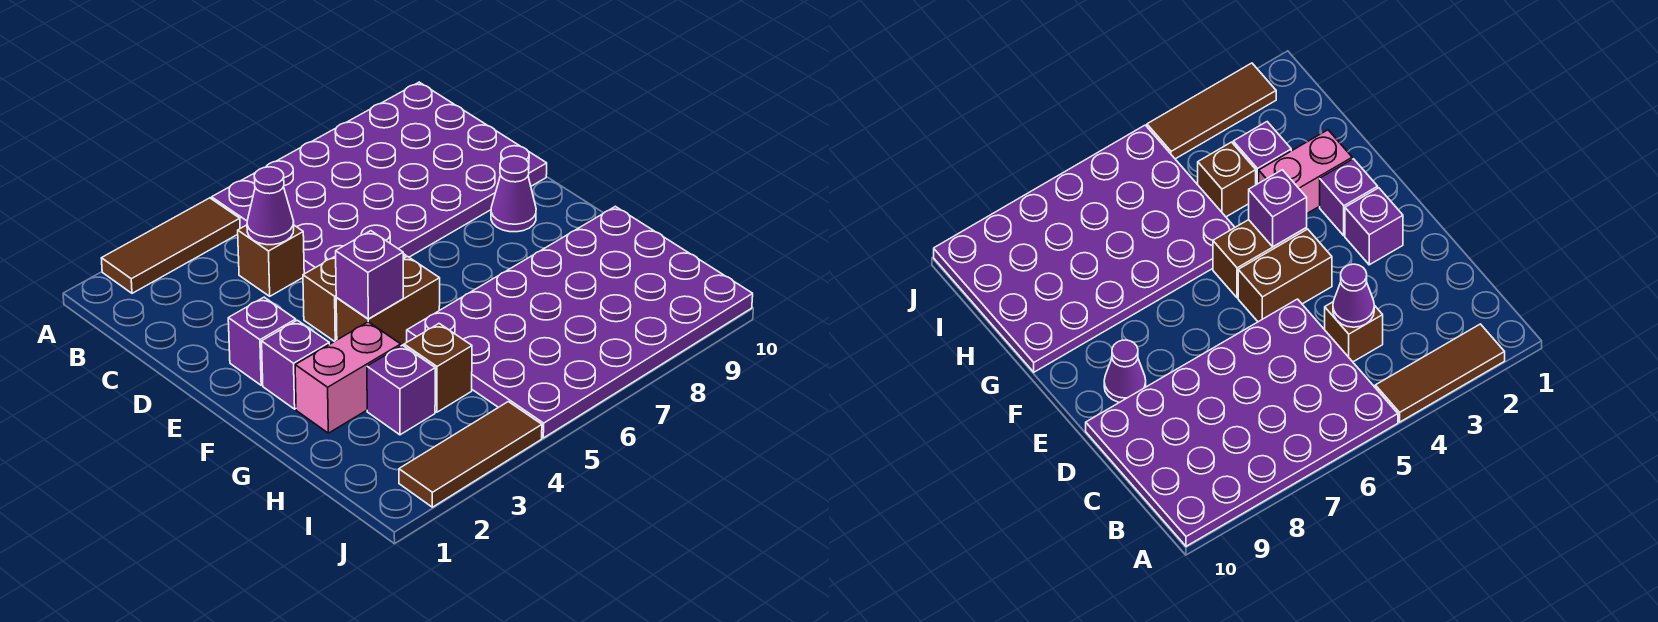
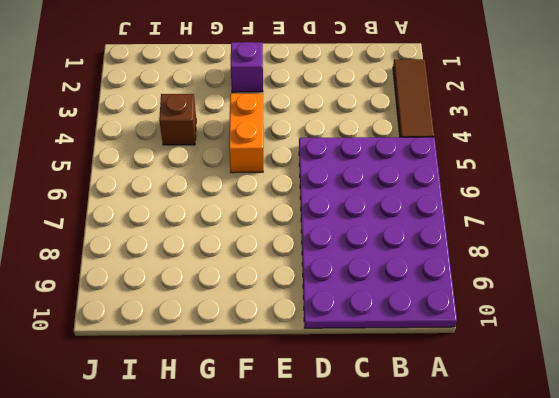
orange brick F4:F5 level 1 -> brown brick F4:F5 level 1
none -> brown brick C4 level 1
none -> purple brick E2 level 1
none -> brown brick E4:E5 level 1

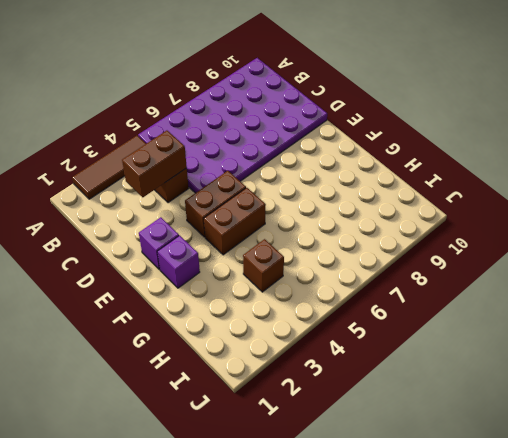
brown brick C3:C4 level 2 -> purple cone C4 level 2
none -> purple cone E9 level 1
none -> pink brick G2:G3 level 1
none -> purple plate G5:J10 level 1

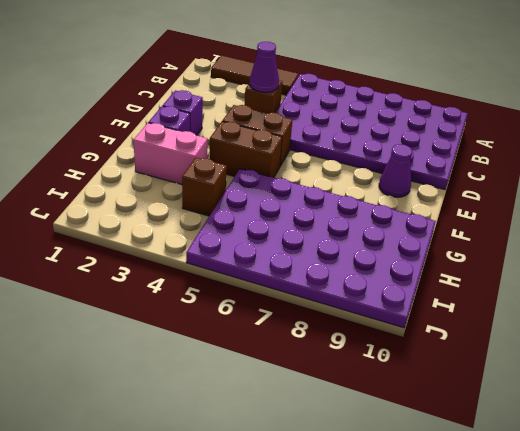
none -> purple brick H3 level 1
none -> brown tile J2:J4 level 1
none -> purple brick F4 level 2

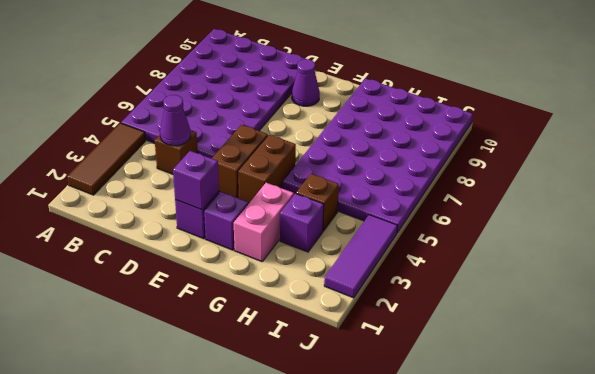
purple brick E2 level 2 -> purple brick F4 level 2
purple tile J2:J4 level 1 -> brown tile J2:J4 level 1

